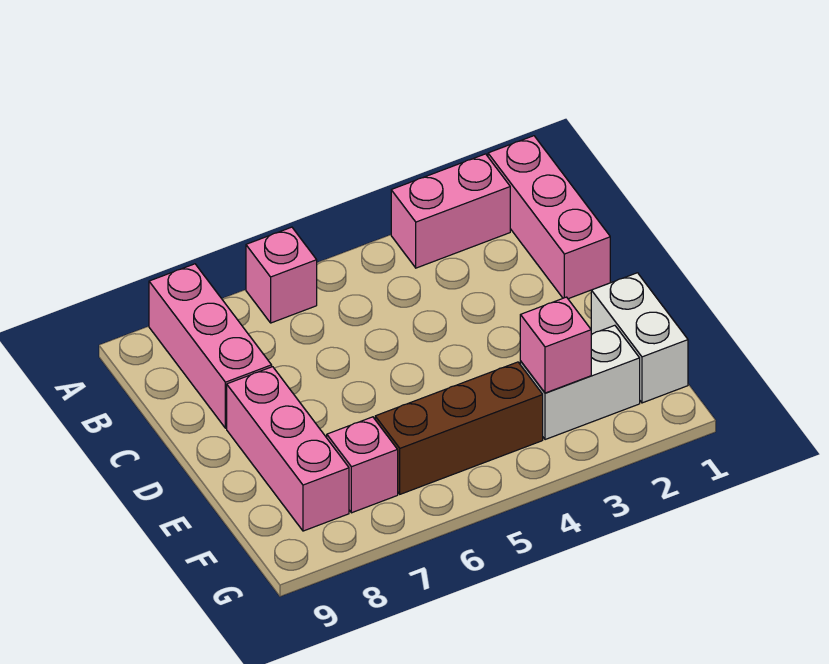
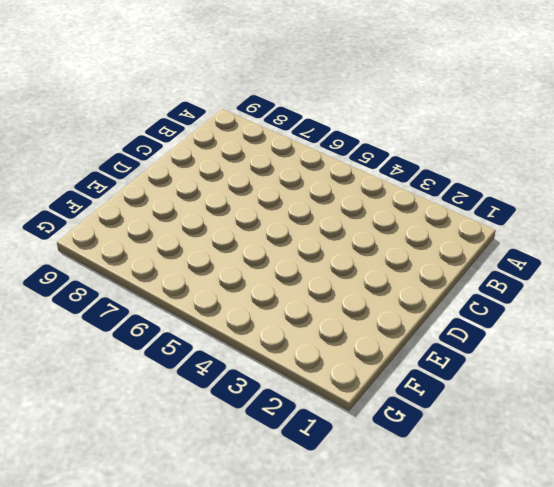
none -> pink brick A1:C1 level 1
none -> pink brick A2:A3 level 1

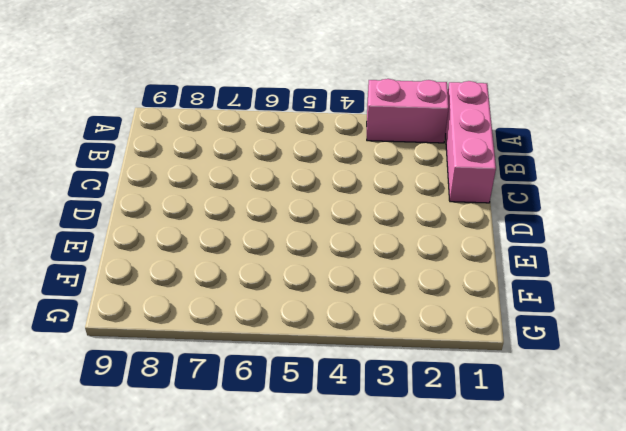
none -> pink brick A6 level 1
none -> pink brick A8:C8 level 1

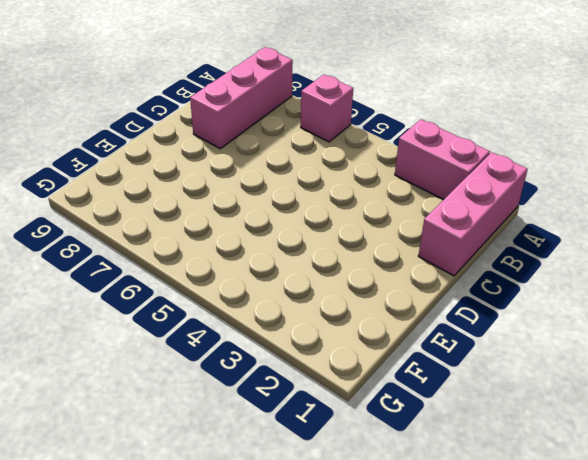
none -> pink brick D8:F8 level 1
none -> white brick E1:F1 level 1

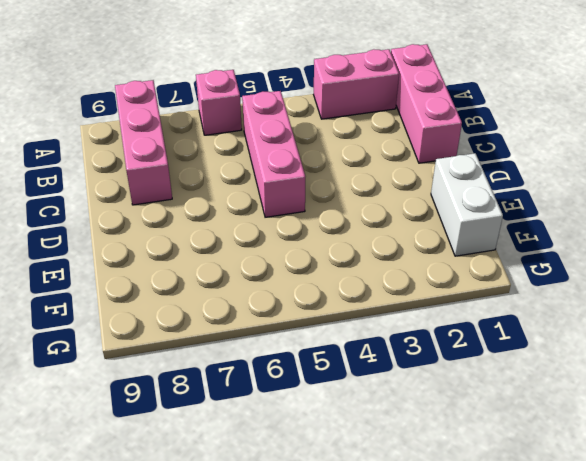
pink brick B5:D5 level 1 -> pink brick D8:F8 level 1
none -> white brick F2:F3 level 1
none -> brown brick F4:F6 level 1

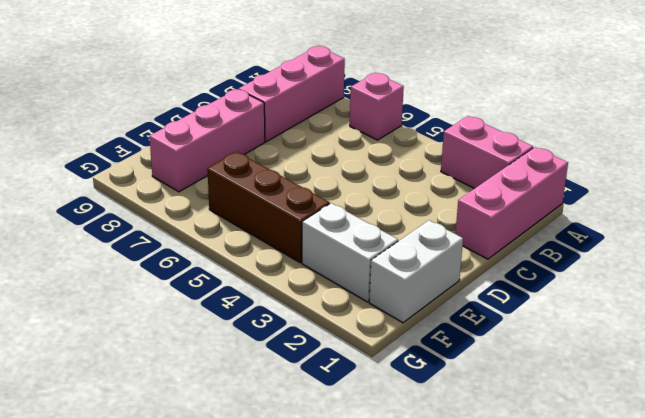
none -> pink brick F7 level 1
none -> pink brick F3 level 2

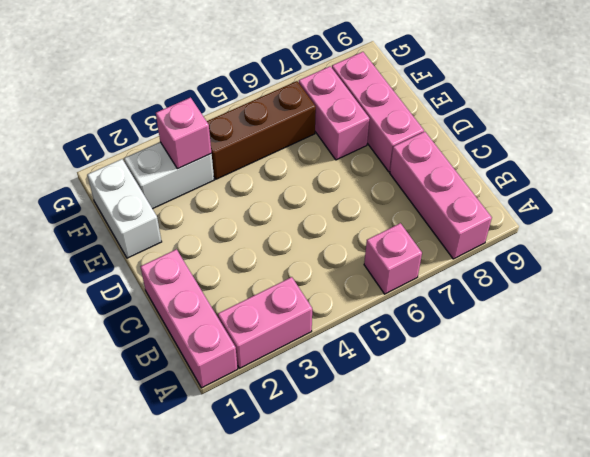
pink brick E7:F7 level 1 -> pink brick F7 level 1

